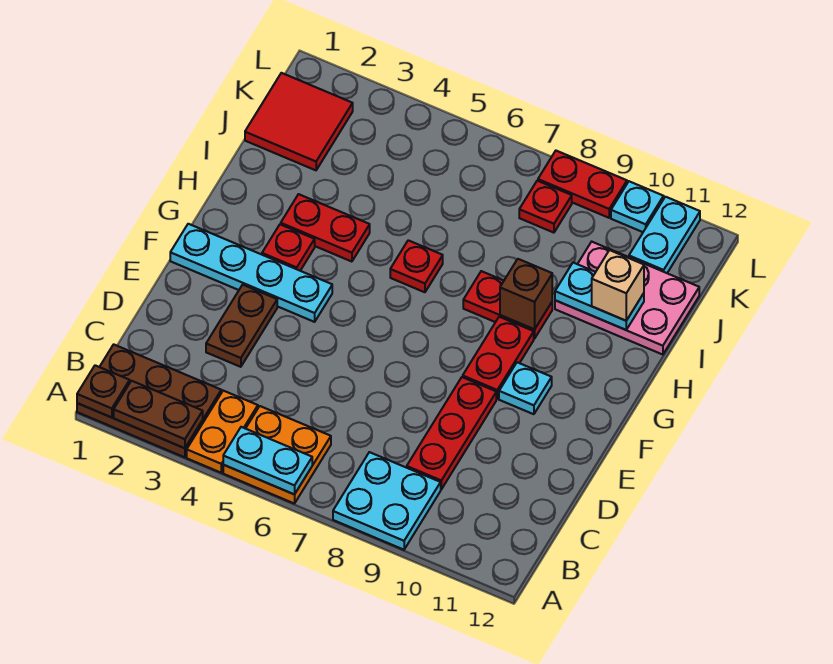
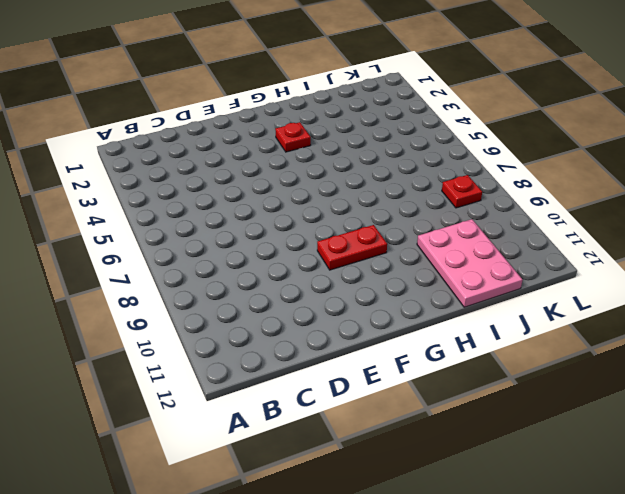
none -> brown plate A1:B3 level 1
none -> orange plate A4:B4 level 1
none -> orange plate A5:B6 level 1

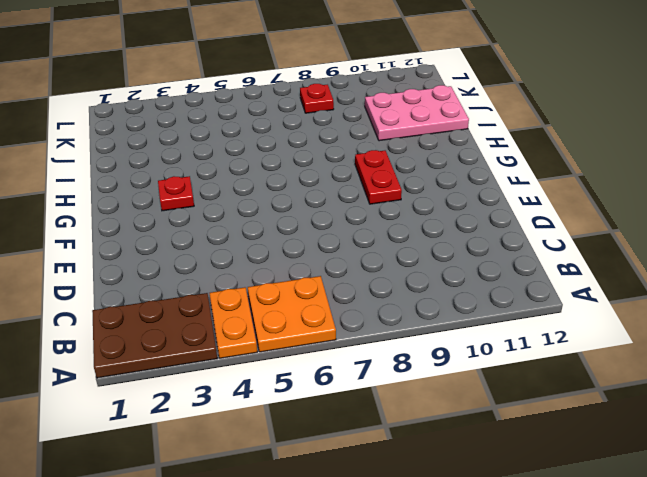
none -> cyan plate A8:B9 level 1
none -> red plate C9:E9 level 1
none -> brown plate D3:E3 level 1

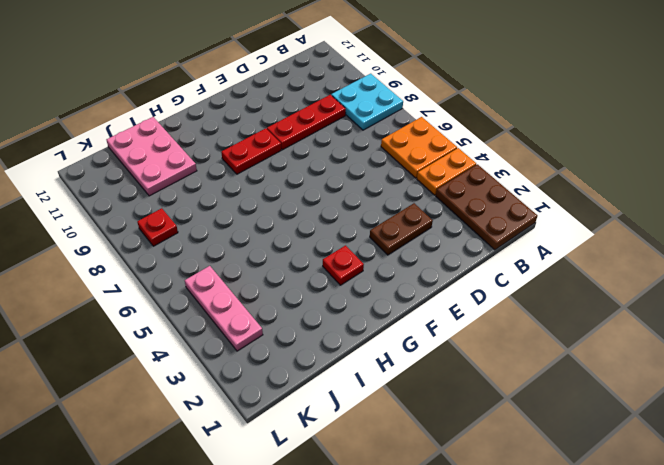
pink plate K3:K5 level 1 -> none
none -> cyan plate F1:F4 level 1
none -> cyan plate F10 level 1
none -> red plate H3:H4 level 1

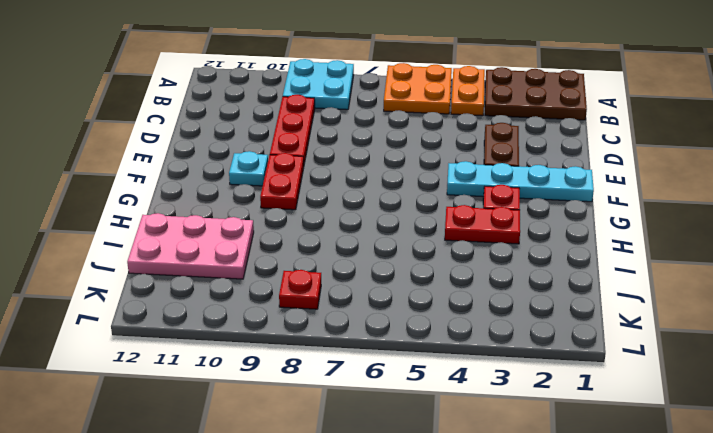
none -> red plate H6 level 1
none -> red plate H8:H9 level 1
none -> red tile J1:K2 level 1

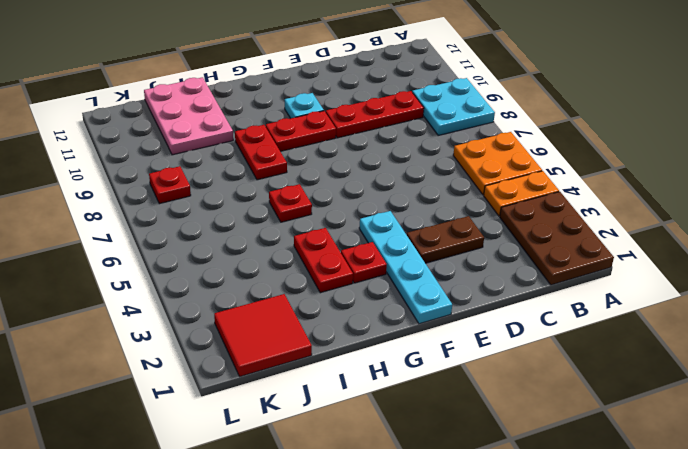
none -> cyan plate K11:L11 level 1
none -> red plate L8:L9 level 1
none -> cyan plate L10 level 1

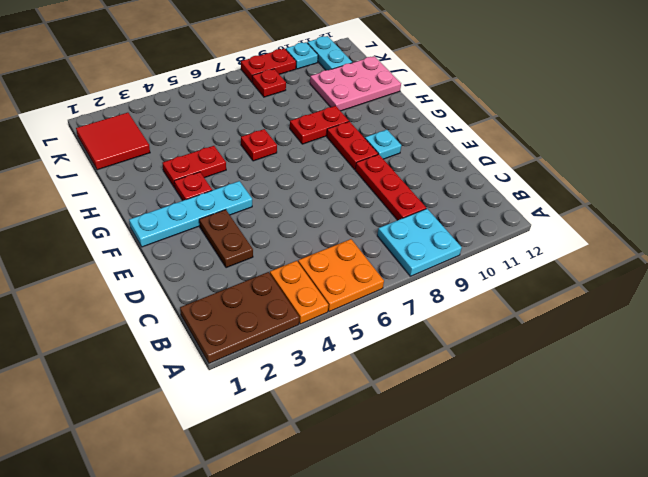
none -> brown plate A1 level 2
none -> brown plate A2:A3 level 2
none -> cyan plate A5:A6 level 2

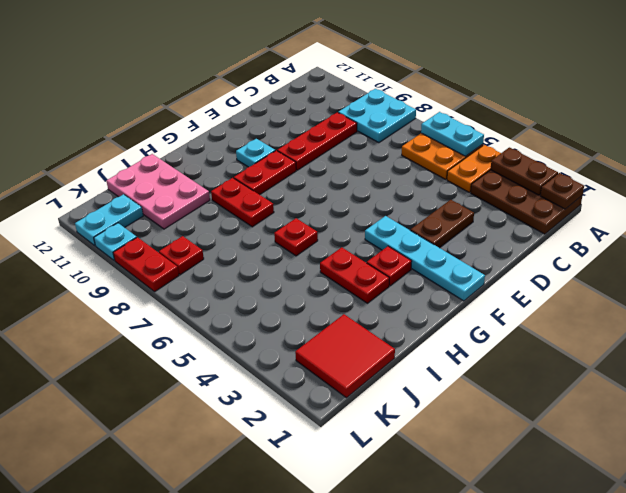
none -> brown brick H9 level 2
none -> cyan plate I10:I11 level 2
none -> tan brick I11 level 3

